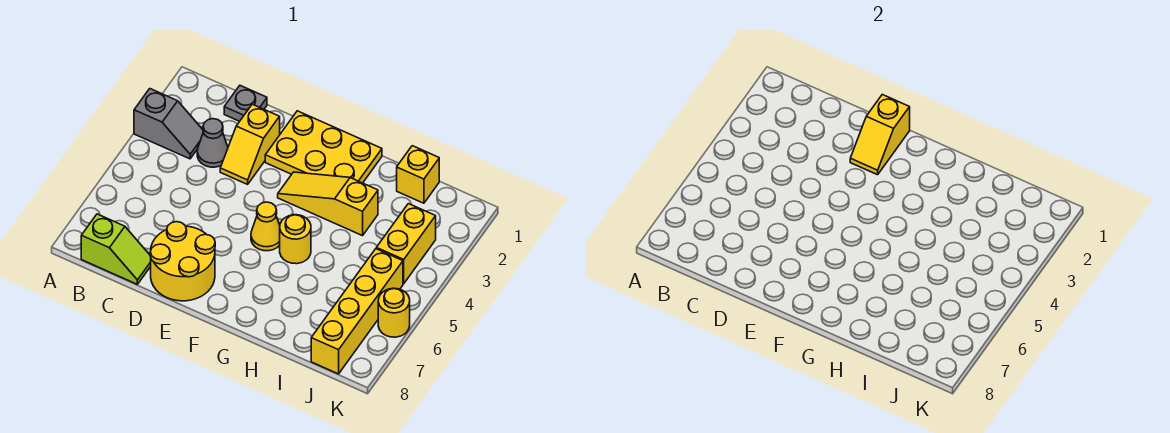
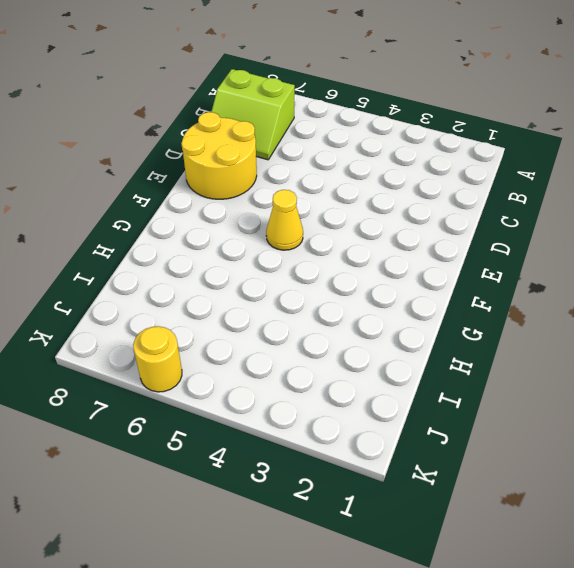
lime slope B7:C8 level 1 top B -> lime slope B8:C8 level 1 top B
none -> grey slope A3:B3 level 1 top A
none -> grey plate C1 level 1
none -> grey cone C3 level 1

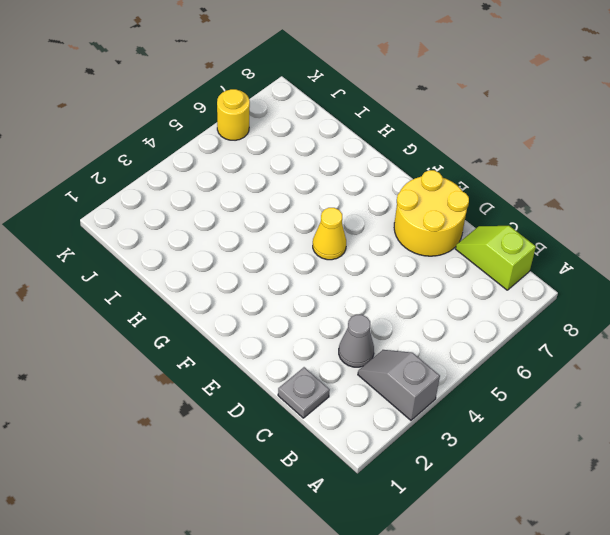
none -> yellow slope D2:D3 level 1 top 2
none -> yellow plate E1:G2 level 1
none -> yellow slope F3:H3 level 1 top H

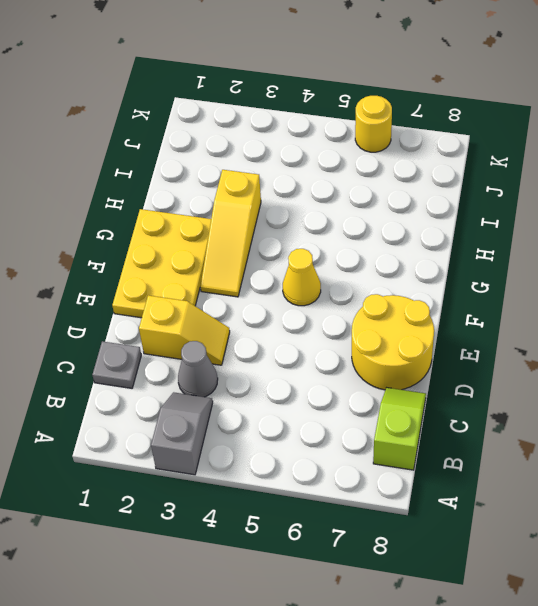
none -> yellow round brick G5 level 1
none -> yellow brick I1 level 1
none -> yellow brick J3:J4 level 1

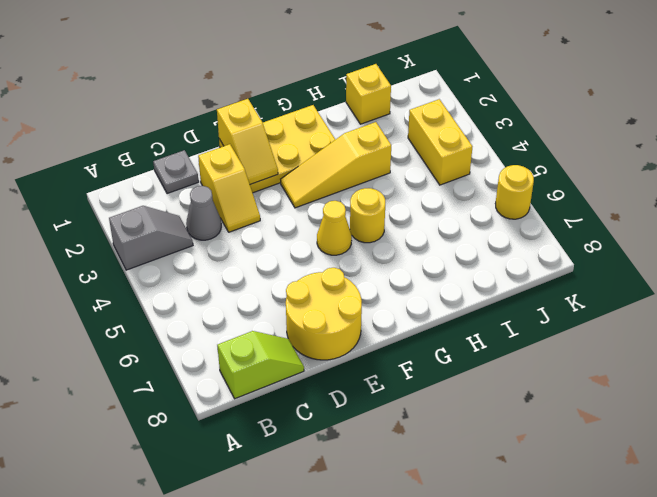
none -> yellow brick J5:J8 level 1

